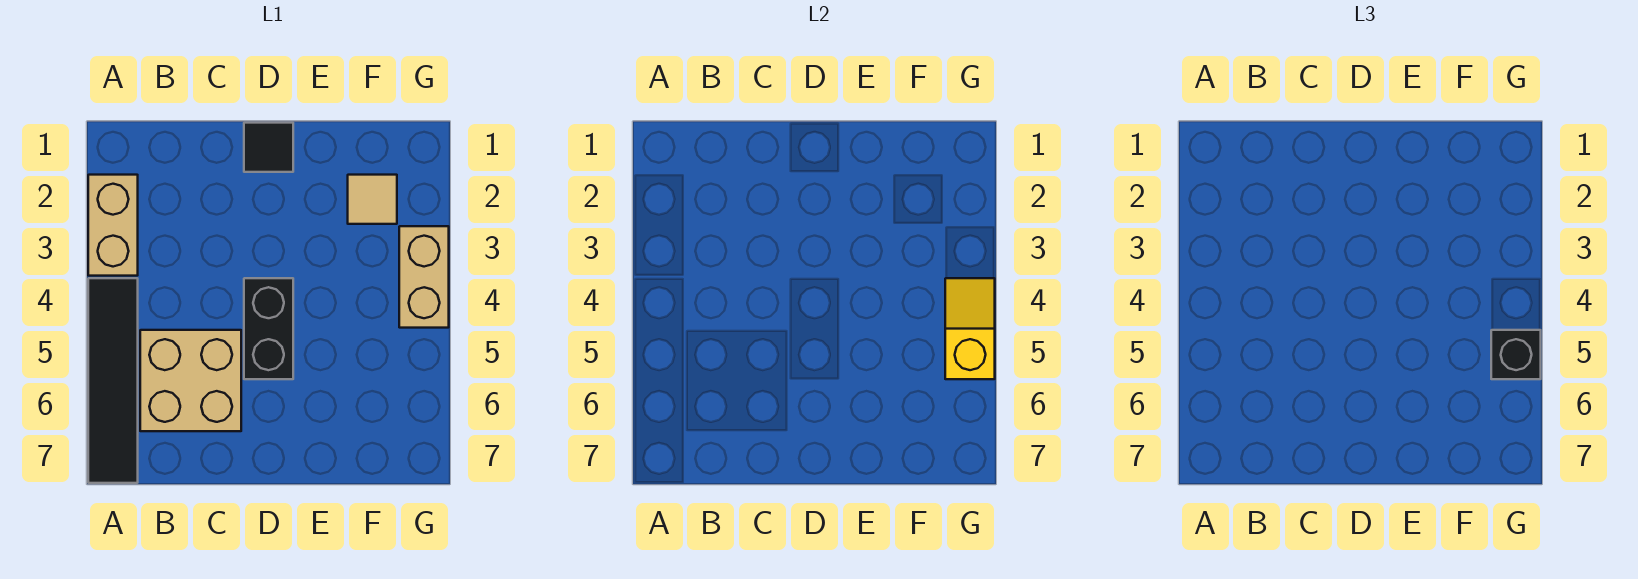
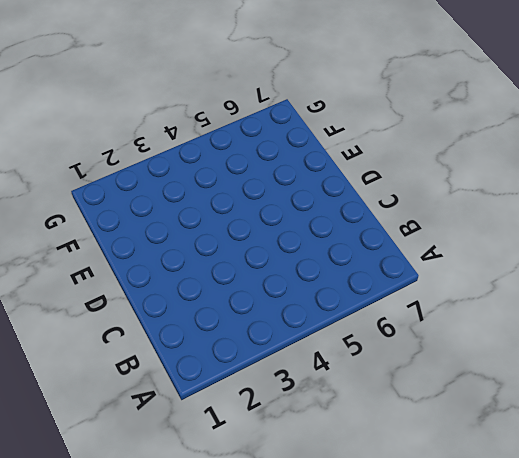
none -> tan brick A2:A3 level 1
none -> black tile A4:A7 level 1

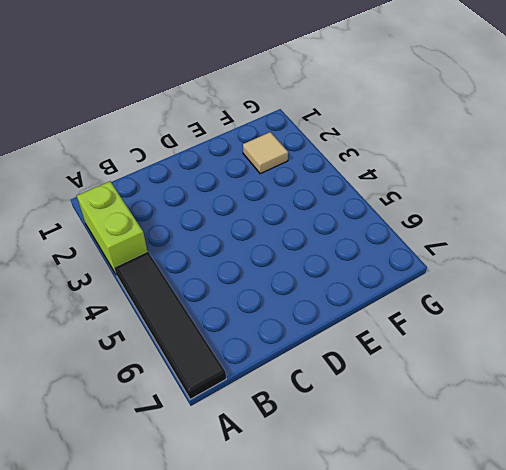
lime brick A2:A3 level 1 -> tan brick A2:A3 level 1
none -> tan brick B5:C6 level 1
none -> black tile D1 level 1

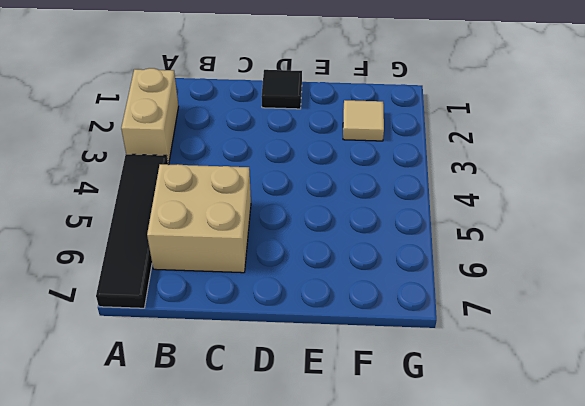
none -> black brick D4:D5 level 1
none -> tan brick G3:G4 level 1

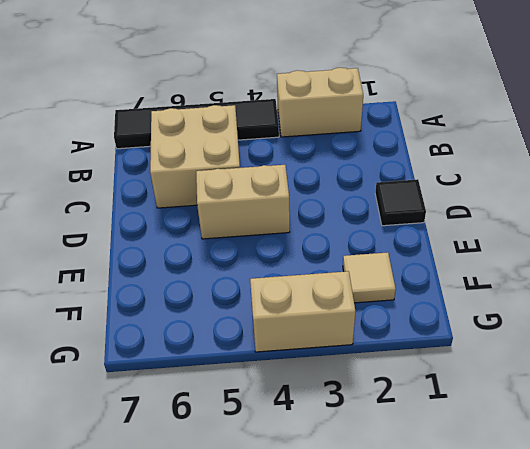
tan brick D4:D5 level 1 -> black brick D4:D5 level 1
none -> yellow slope G4:G5 level 2 top 5
none -> black brick G5 level 3

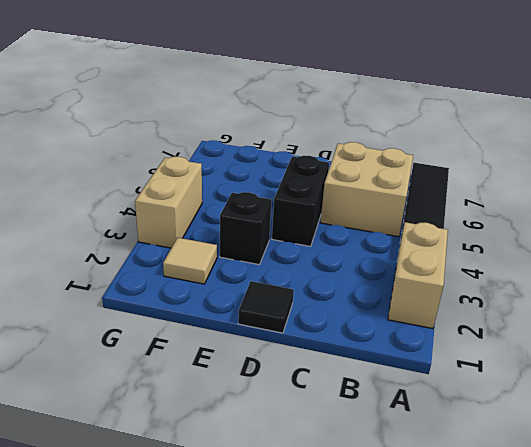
black brick E3 level 1 -> black brick G5 level 3
none -> yellow slope G4:G5 level 2 top 5

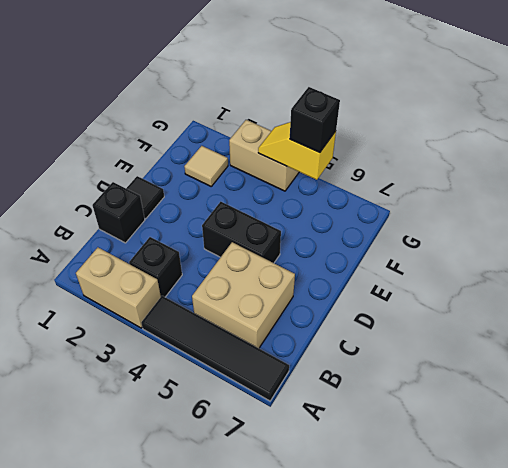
black brick B3 level 1 -> none
black brick C1 level 1 -> none

